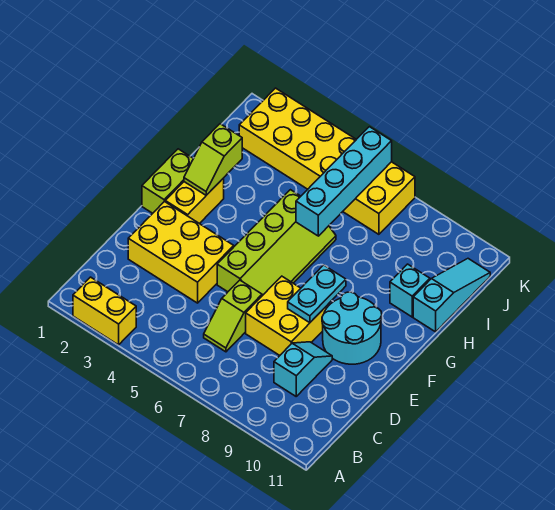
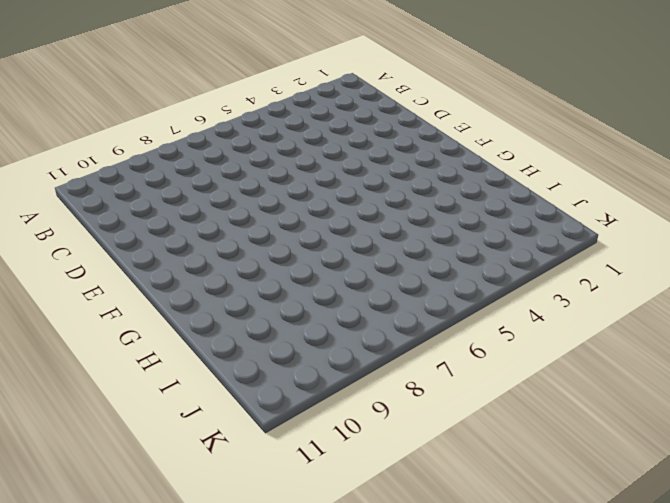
none -> yellow brick A2:A3 level 1
none -> lime slope C6:D6 level 1 top D
none -> cyan slope C9:D9 level 1 top C

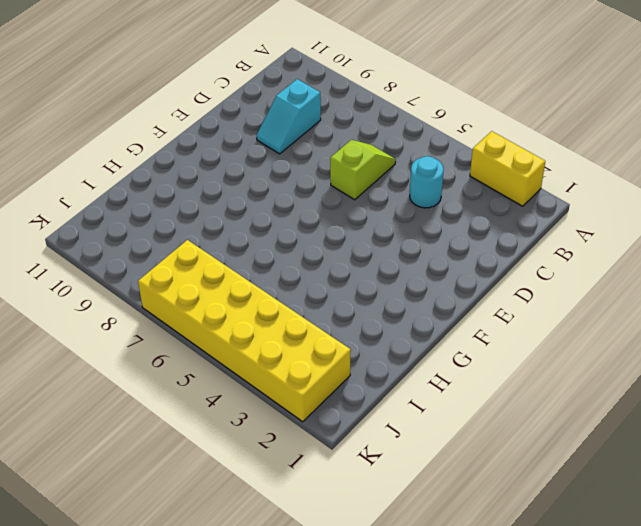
cyan round brick C4 level 1 -> none
none -> yellow brick D2:E4 level 1
none -> yellow brick D7:E8 level 1
none -> lime slope E5:H6 level 1 top 5

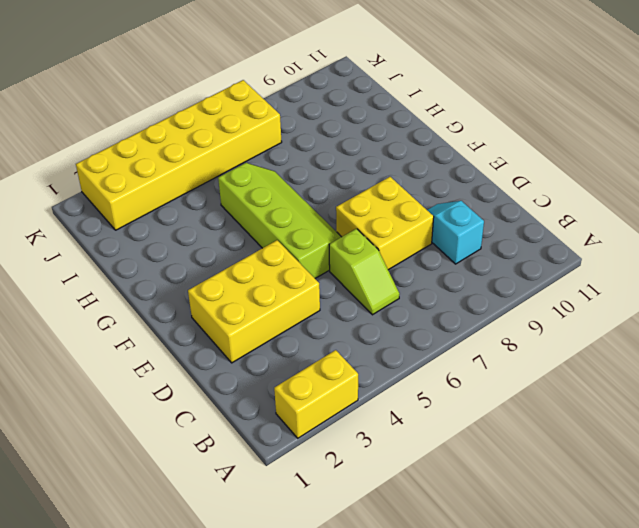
none -> cyan round brick E9:F10 level 1
none -> lime brick F1:G1 level 1
none -> yellow brick F2:G2 level 1

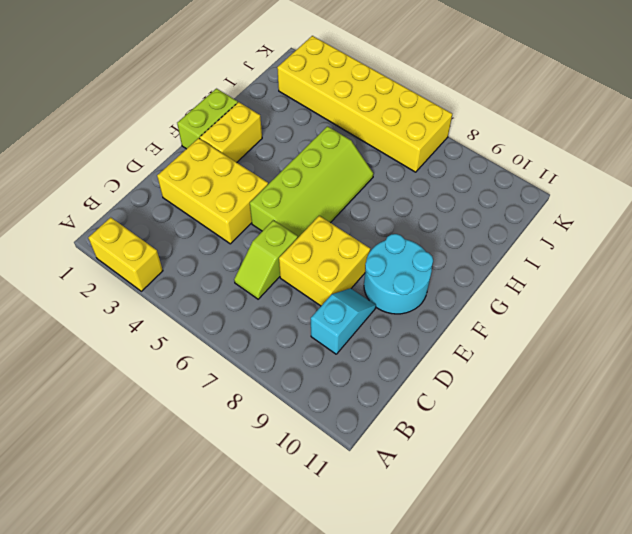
none -> cyan brick H10 level 1
none -> cyan slope H11:J11 level 1 top H
none -> cyan plate E8:F8 level 2

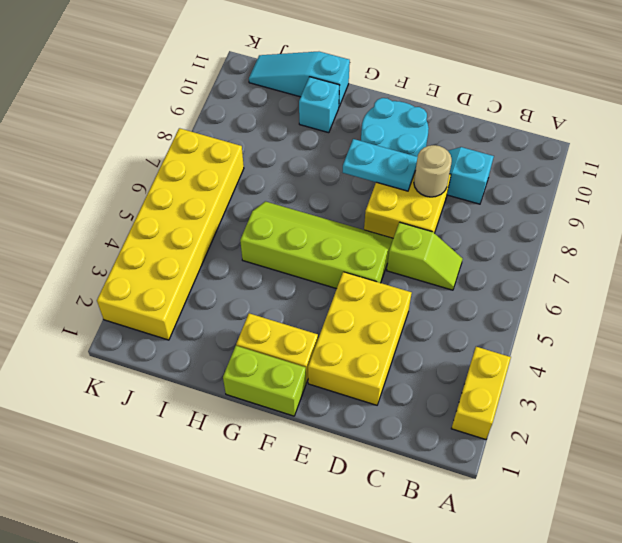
tan round brick D8 level 2 -> none
none -> lime slope G2:H2 level 2 top H
none -> cyan brick H6:K6 level 2

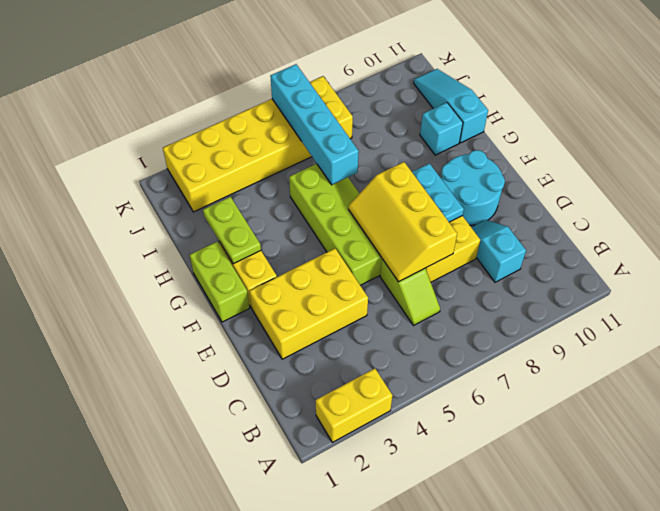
yellow slope D6:F7 level 2 top 7 -> none
lime plate G2:H2 level 2 -> lime slope G2:H2 level 2 top H

